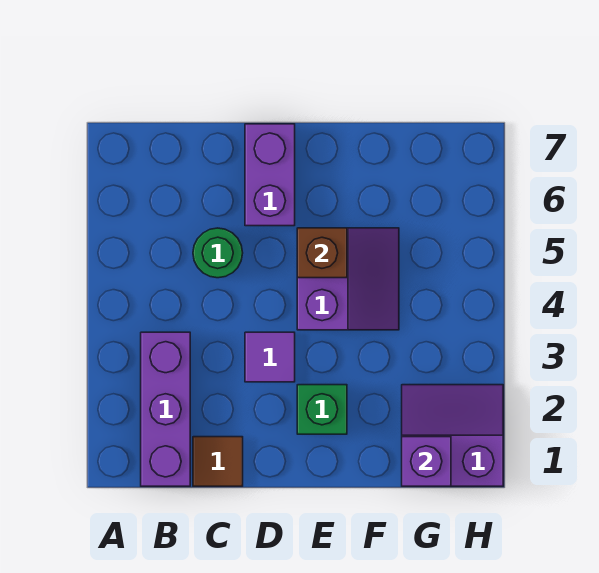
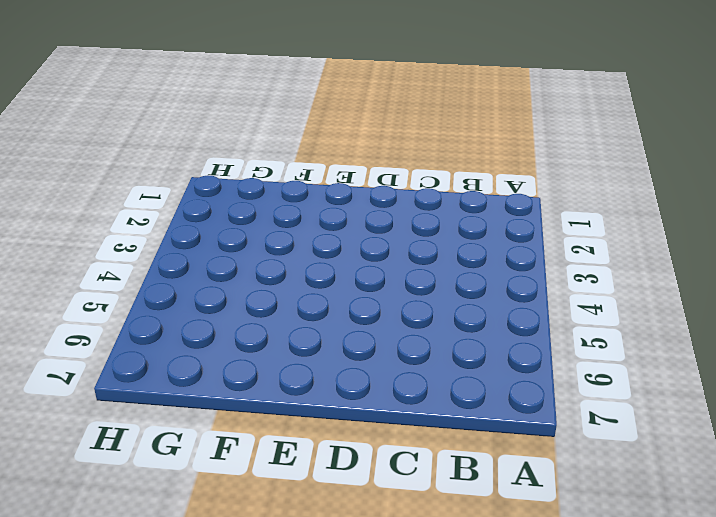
none -> purple brick B1:B3 level 1
none -> brown tile C1 level 1

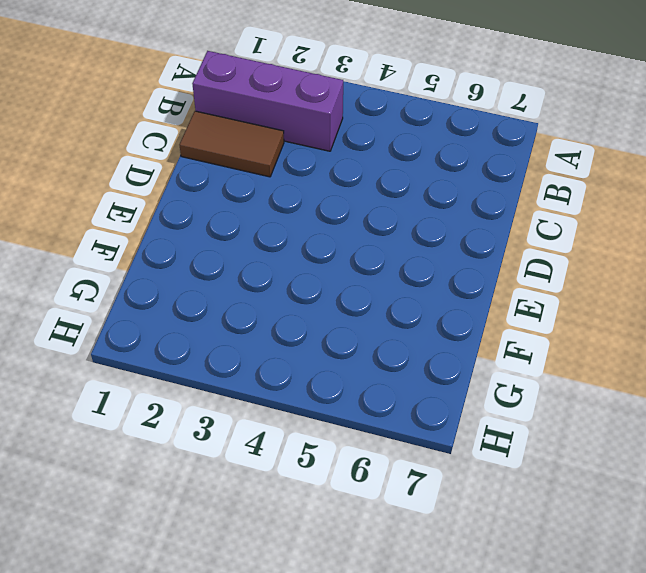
brown tile C1:C2 level 1 -> brown tile C1 level 1
none -> green round brick C5 level 1
none -> purple tile D3 level 1

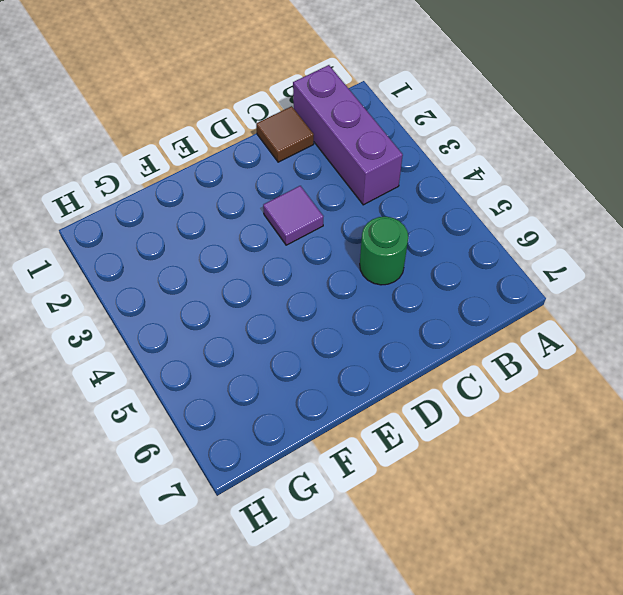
none -> purple brick D6:D7 level 1
none -> green brick E2 level 1

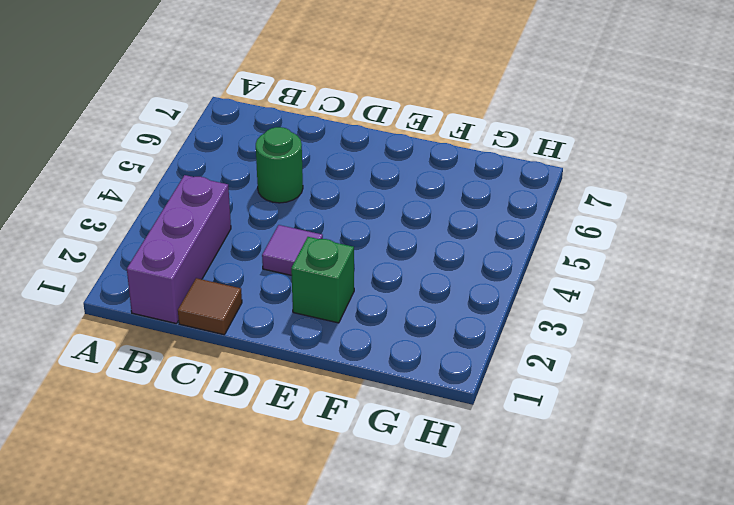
none -> purple brick D6:D7 level 1
none -> purple slope E4:F5 level 1 top E

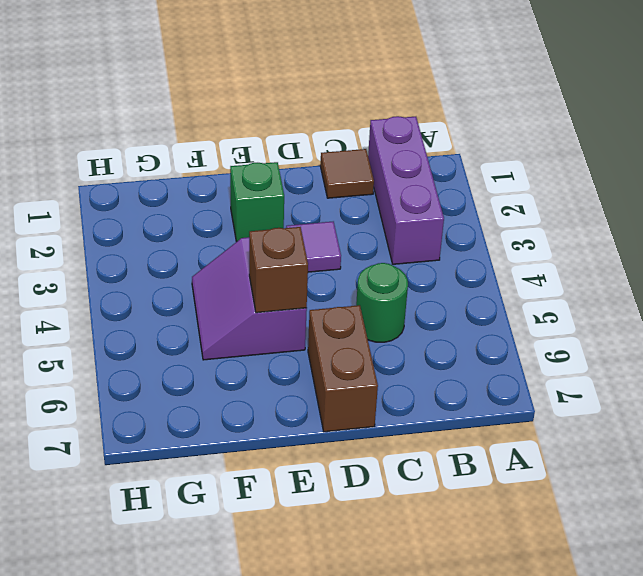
brown brick D6:D7 level 1 -> purple brick D6:D7 level 1
none -> purple slope G1:H2 level 1 top 1
none -> purple brick G1 level 2

